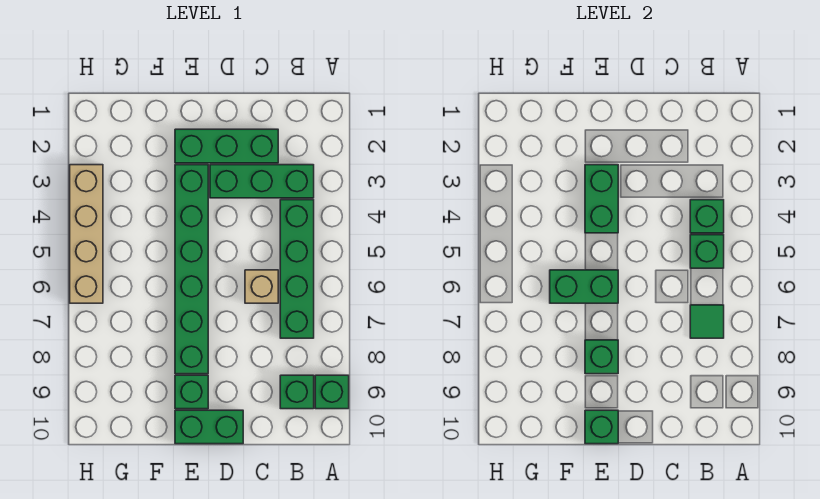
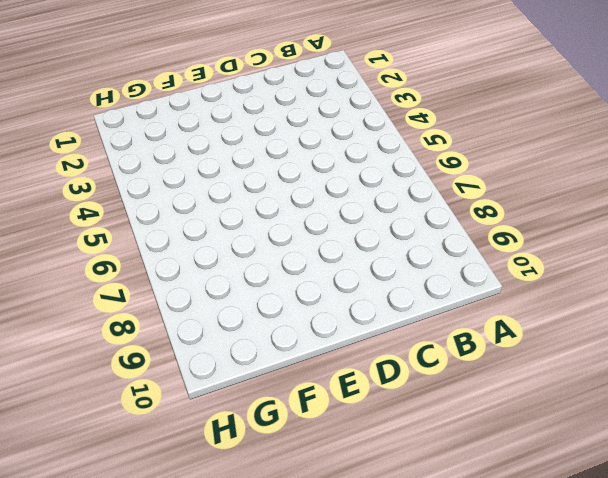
none -> green brick A9 level 1
none -> green brick B3:D3 level 1
none -> green brick B4:B7 level 1

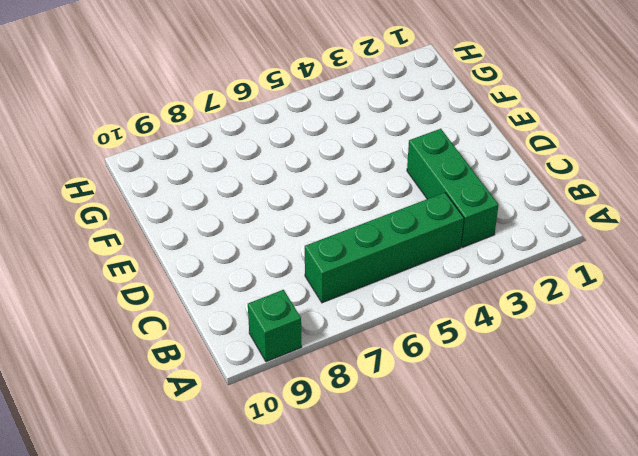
none -> green brick B9 level 1
none -> green brick C2:E2 level 1
none -> tan brick C6 level 1

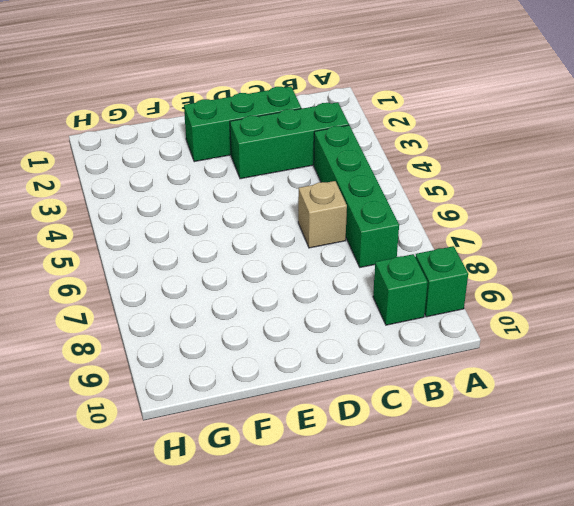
none -> green brick D10:E10 level 1
none -> green brick E3:E8 level 1
none -> green brick E9 level 1

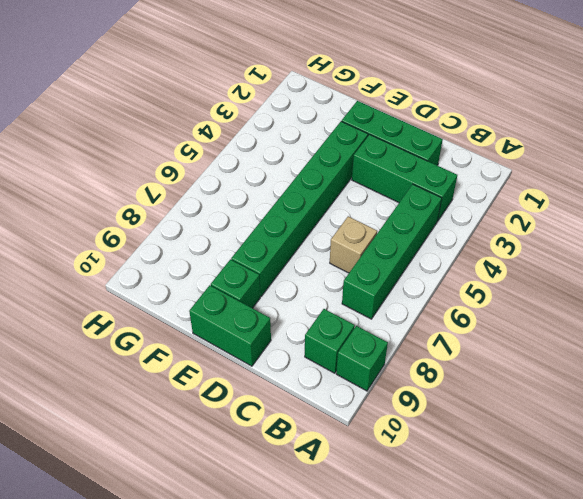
none -> tan brick H3:H6 level 1
none -> green brick B4 level 2
none -> green brick B5 level 2

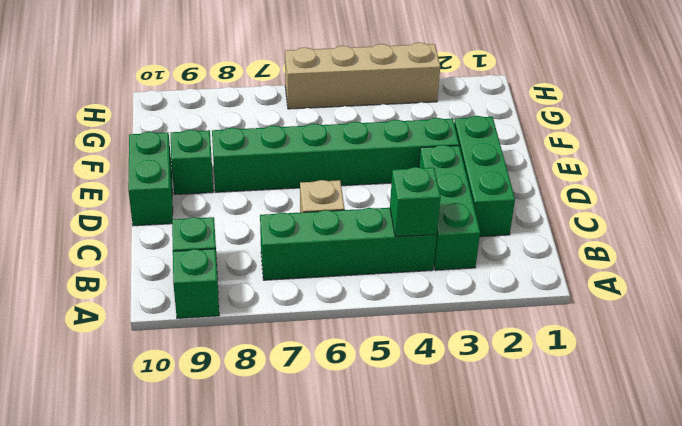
none -> green brick B5 level 2
none -> green tile B7 level 2
none -> green brick E3:E4 level 2

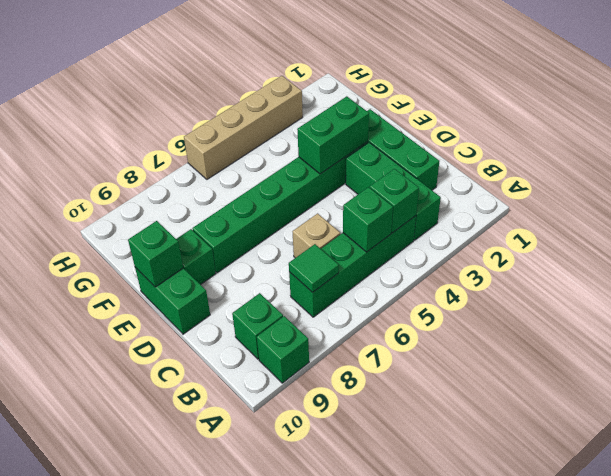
none -> green brick E6:F6 level 2
none -> green brick E8 level 2

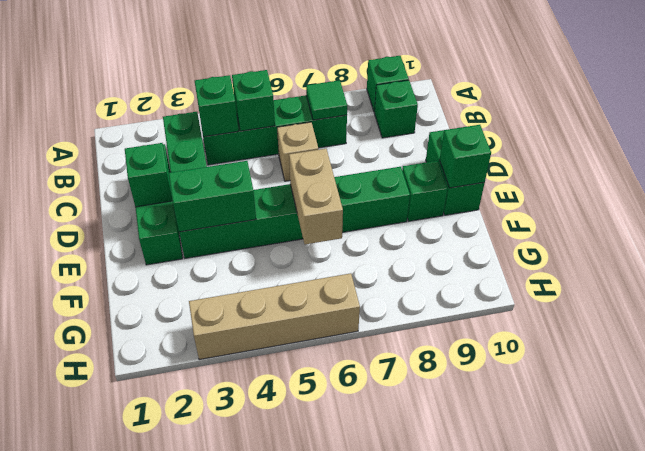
green brick D2 level 2 -> green brick E8 level 2
tan brick E6:F6 level 2 -> green brick E6:F6 level 2

